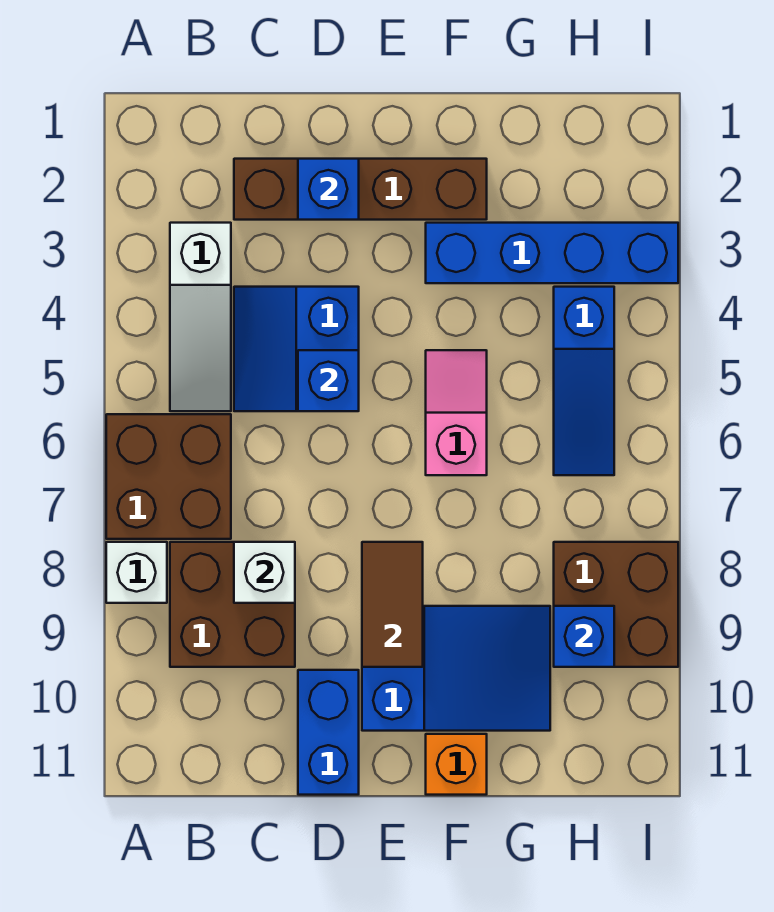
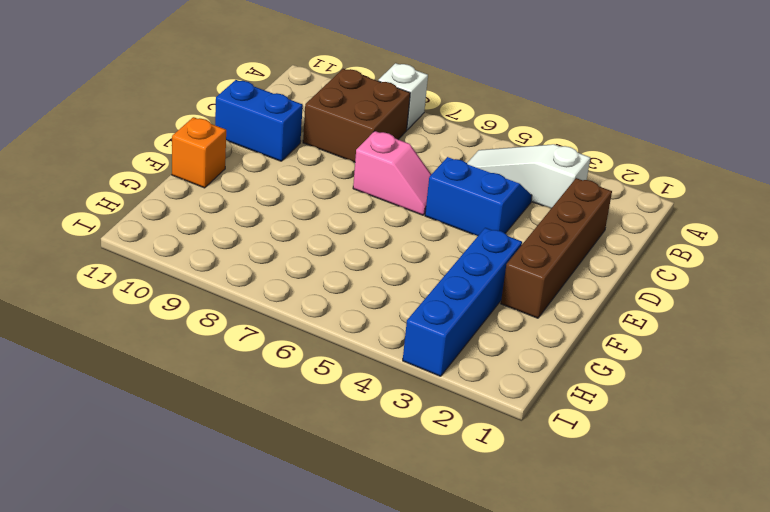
pink slope D6:D7 level 1 top 7 -> pink slope F5:F6 level 1 top 6
none -> brown brick A6:B7 level 1
none -> blue slope E9:G10 level 1 top E
none -> blue slope H4:H6 level 1 top 4

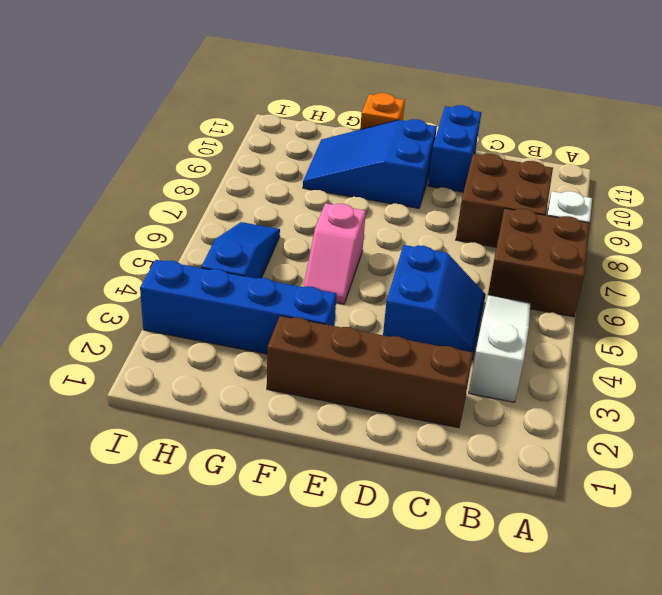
none -> brown brick H8:I9 level 1
none -> white brick C8 level 2
none -> blue brick D2 level 2

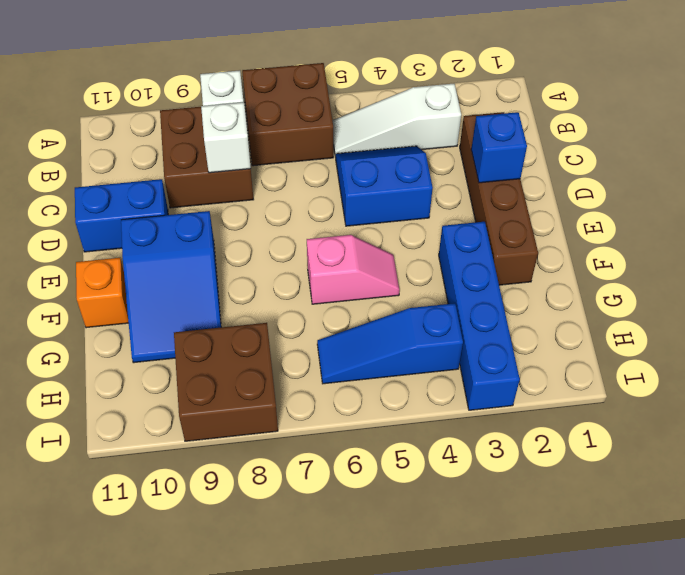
none -> blue brick D5 level 2
none -> brown tile E8:E9 level 2
none -> blue brick H9 level 2

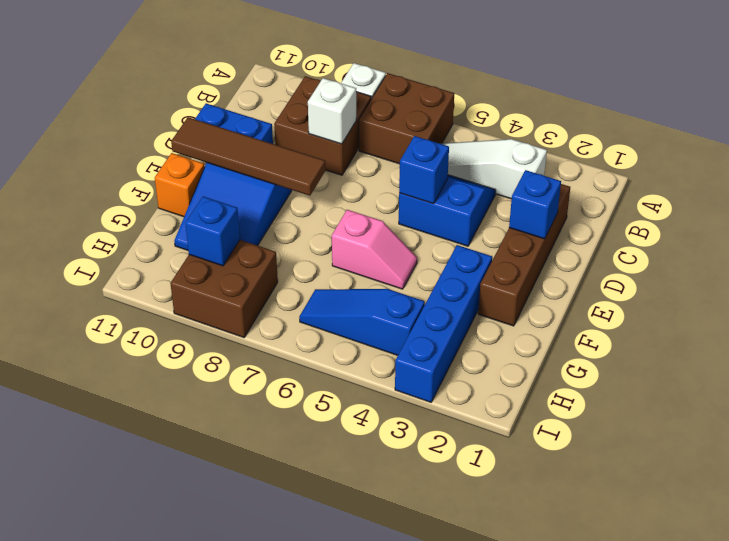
brown tile E8:E11 level 2 -> brown tile E8:E9 level 2

